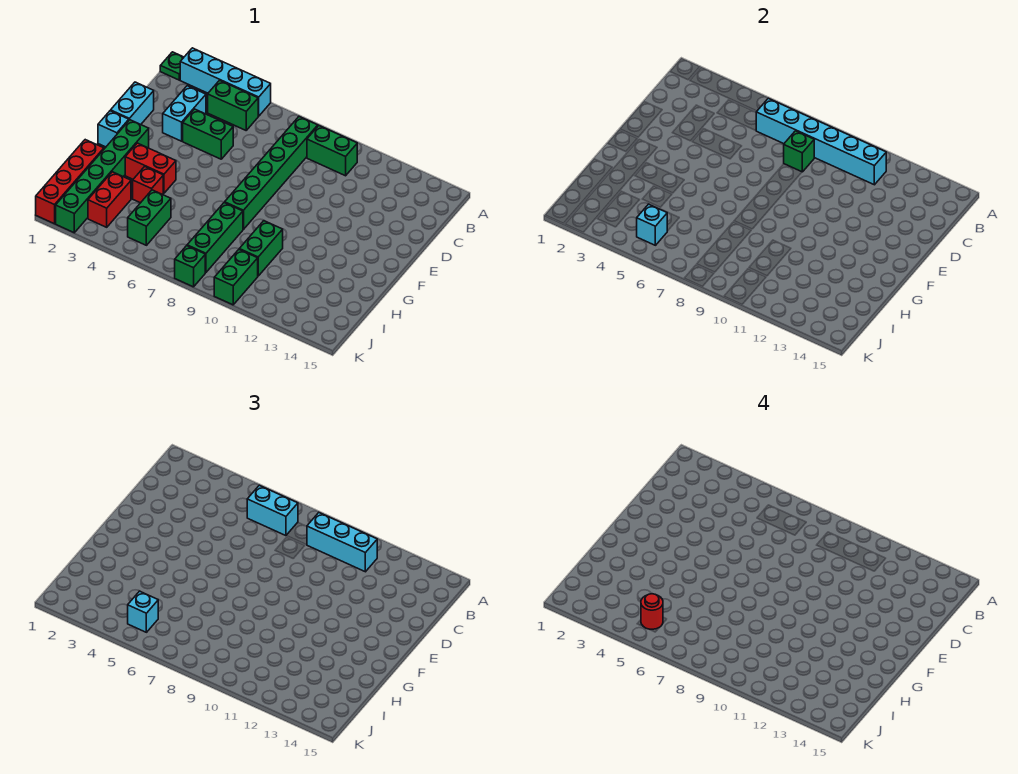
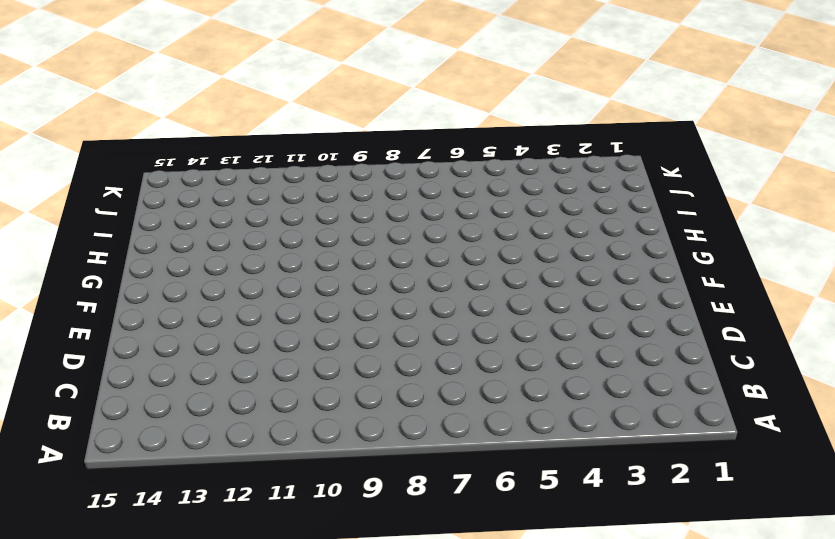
none -> green plate A1 level 1
none -> cyan brick A2:A5 level 1
none -> green brick B4:B5 level 1

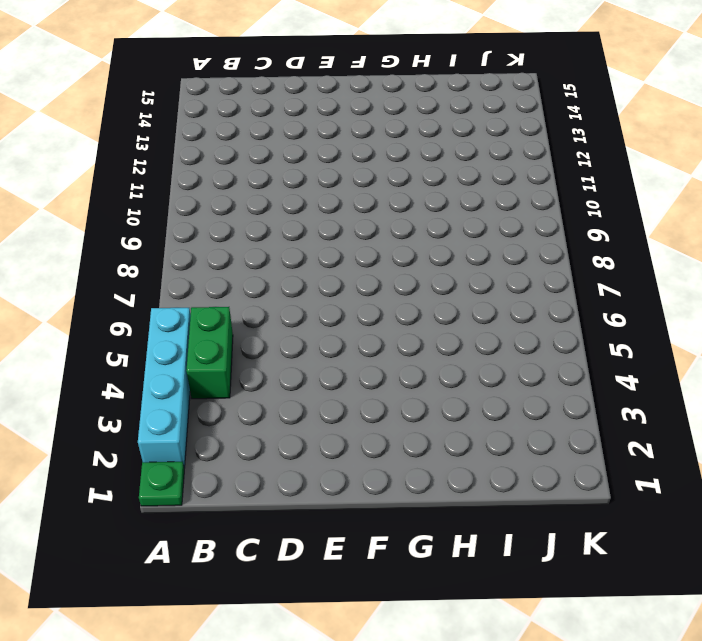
none -> green brick B8:G8 level 1
none -> green brick B9:B10 level 1
none -> cyan brick C3:D3 level 1

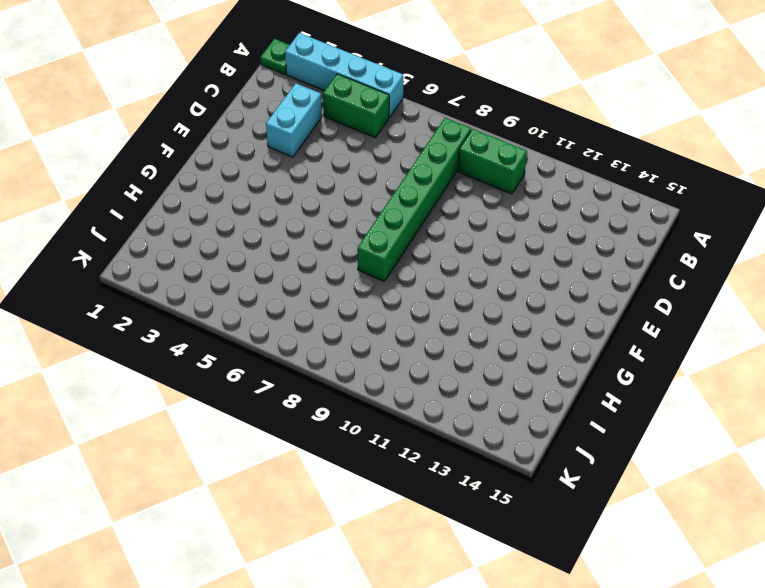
none -> cyan brick D1:E1 level 1
none -> green brick D4:D5 level 1
none -> cyan brick F1 level 1

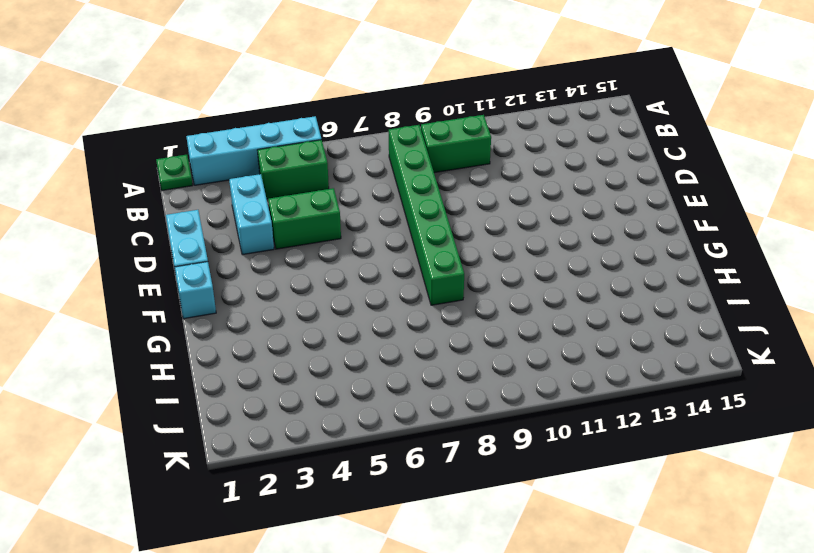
none -> green brick F2:K2 level 1
none -> red brick G3:G4 level 1
none -> red brick H1:K1 level 1

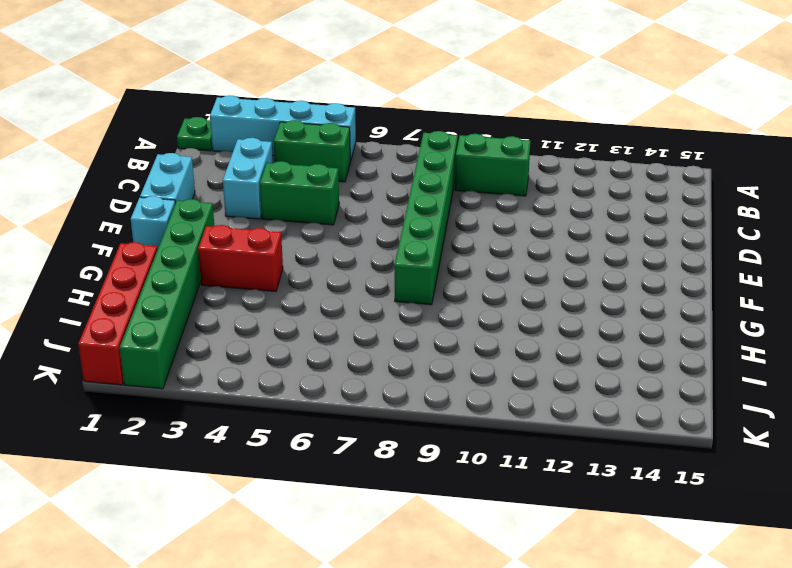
none -> red brick H4 level 1
none -> green brick H8:J8 level 1
none -> green brick H10:I10 level 1

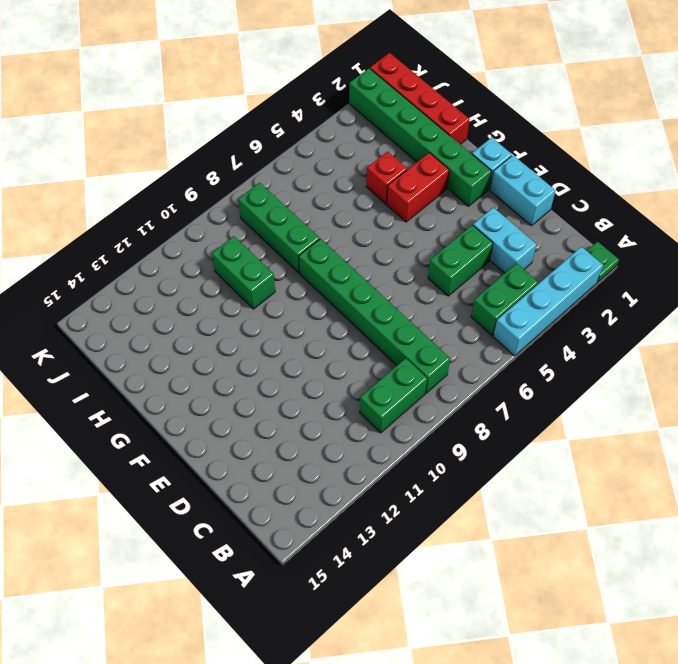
none -> red brick I3:J3 level 1
none -> green brick I5:J5 level 1
none -> green brick J10:K10 level 1

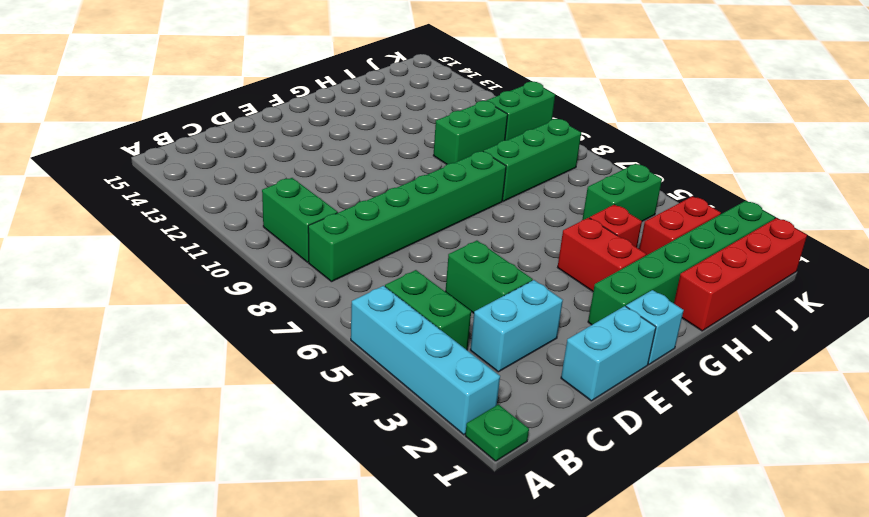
none -> green brick K8 level 1
none -> cyan brick B6:B11 level 2
none -> green brick C8 level 2

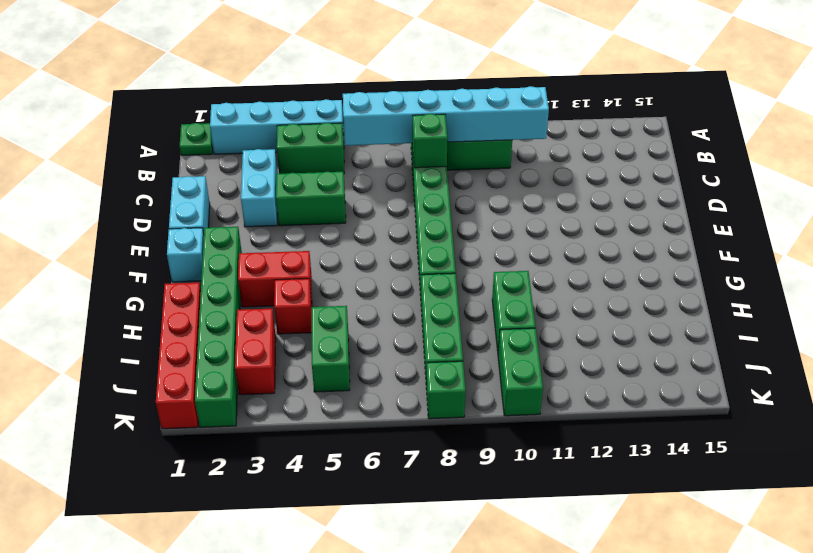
none -> cyan brick J5 level 2
none -> cyan brick B6:B7 level 3
none -> cyan brick B9:B11 level 3

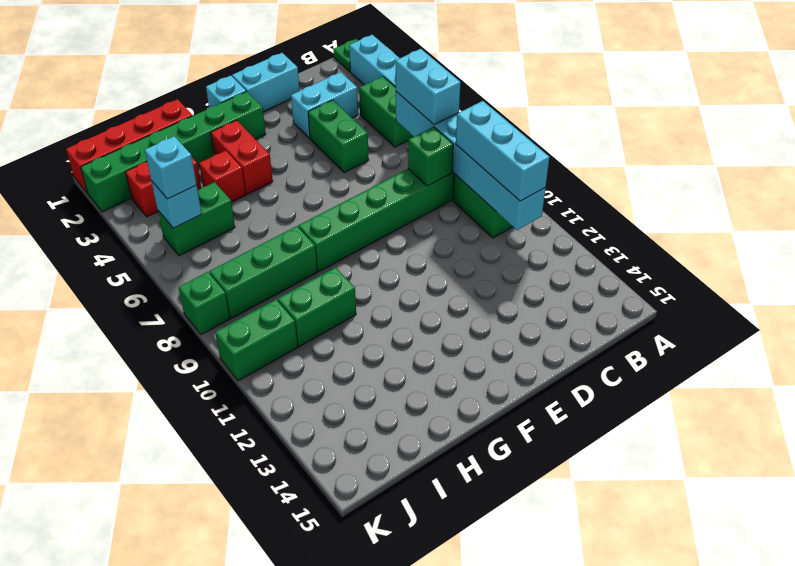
none -> red round brick J5 level 4

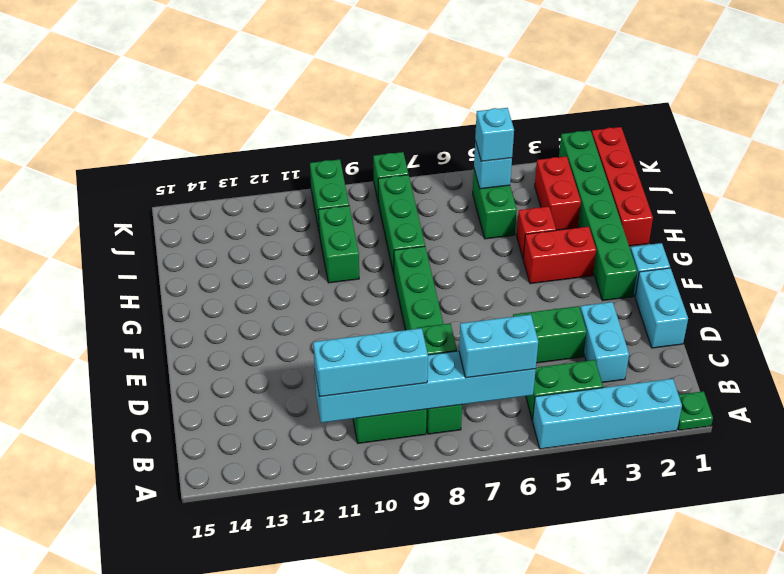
none -> red round brick J5 level 4

